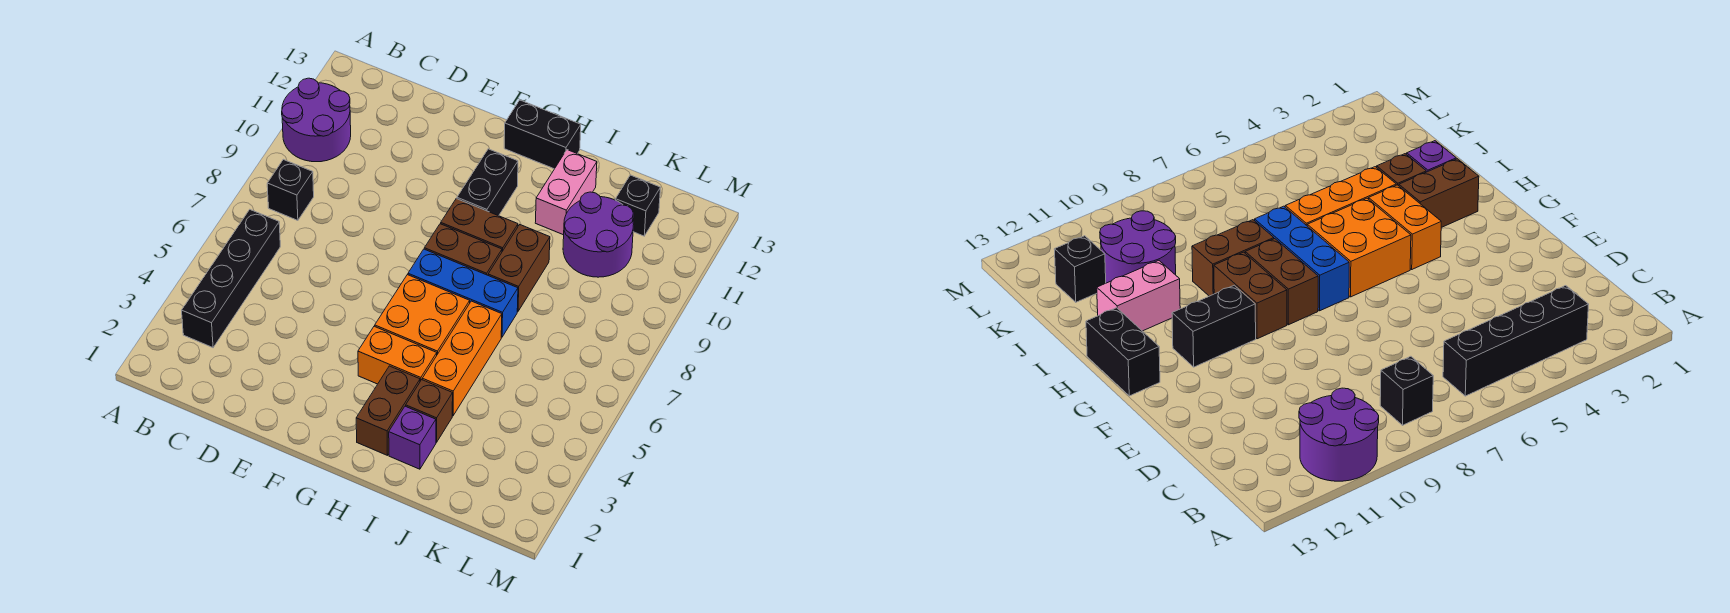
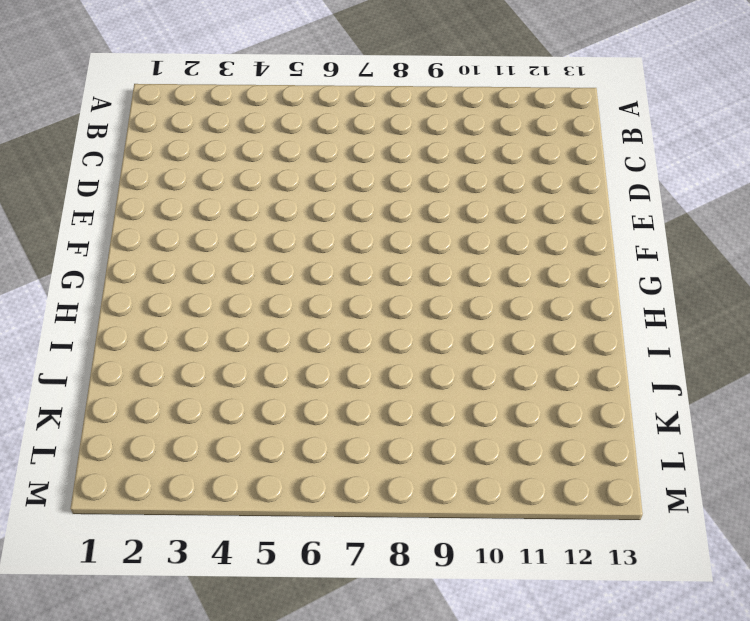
none -> purple round brick A10:B11 level 1
none -> black brick B3:B6 level 1
none -> black brick B8 level 1

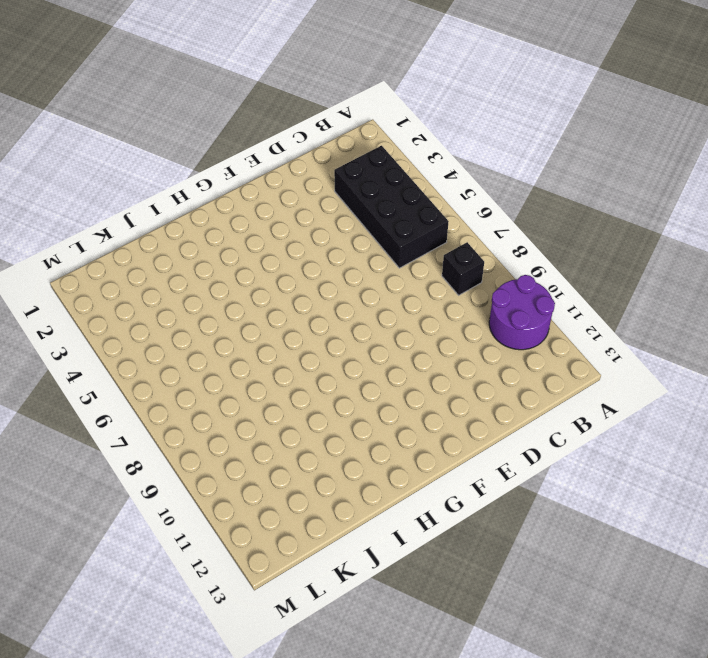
black brick B3:C6 level 1 -> black brick B3:B6 level 1
none -> orange brick G4:H4 level 1
none -> orange brick G5:H6 level 1
none -> blue brick G7:I7 level 1

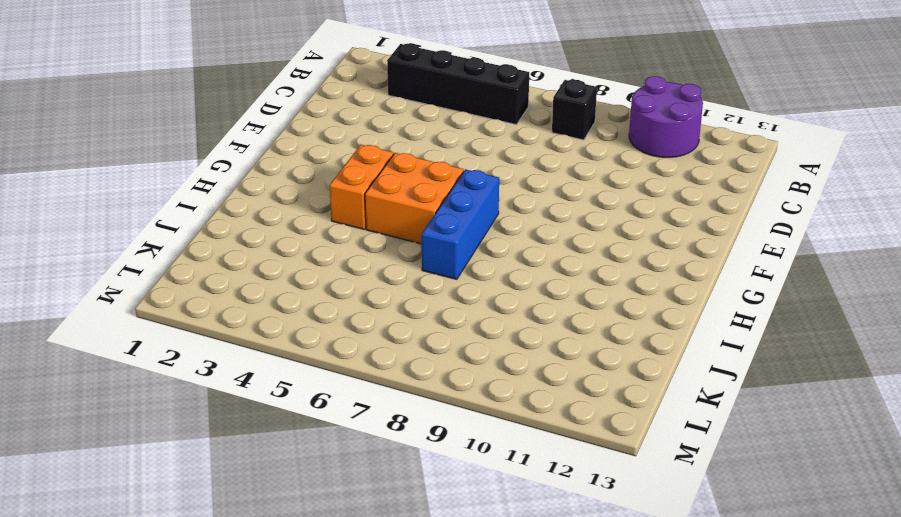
none -> brown brick G8:H8 level 1
none -> brown brick G9:H9 level 1
none -> black brick G10:G11 level 1

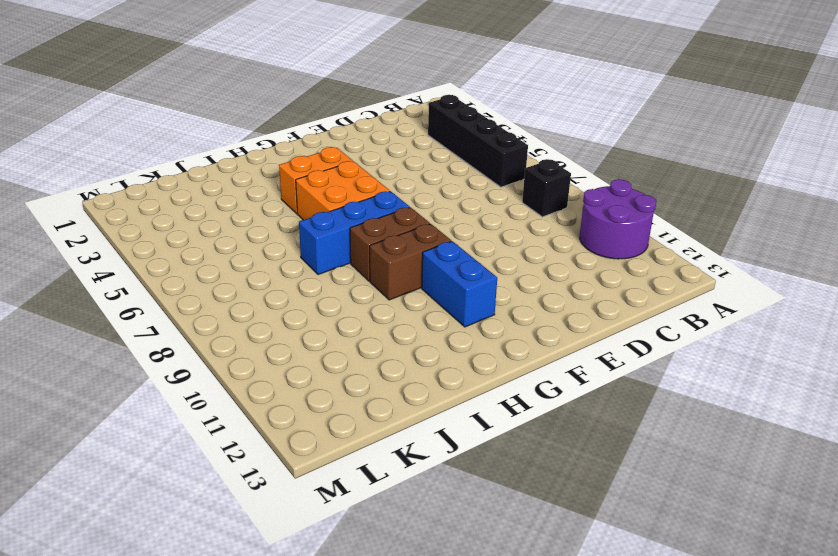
blue brick G10:G11 level 1 -> black brick G10:G11 level 1
none -> black brick G13:H13 level 1
none -> brown brick H2:H3 level 1
none -> purple brick I2 level 1

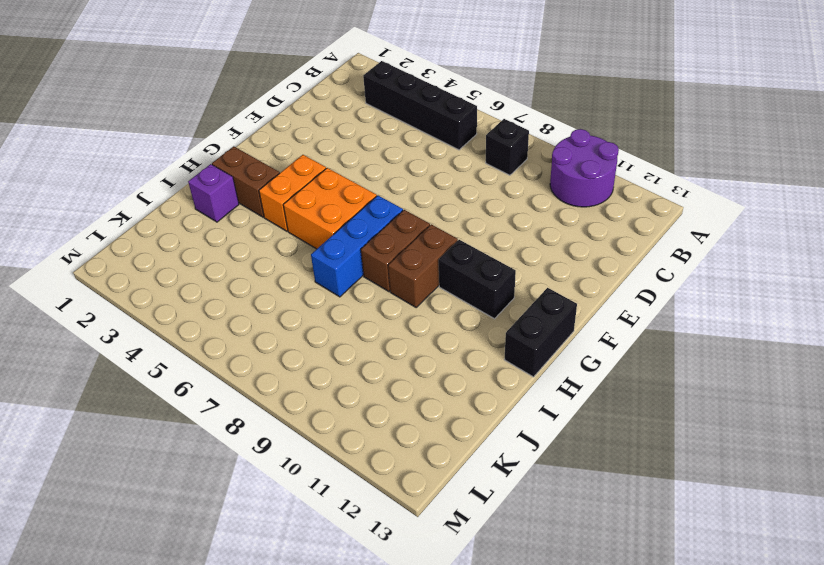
none -> brown brick I3 level 1
none -> orange brick I4:I6 level 1
none -> brown brick I8:I9 level 1

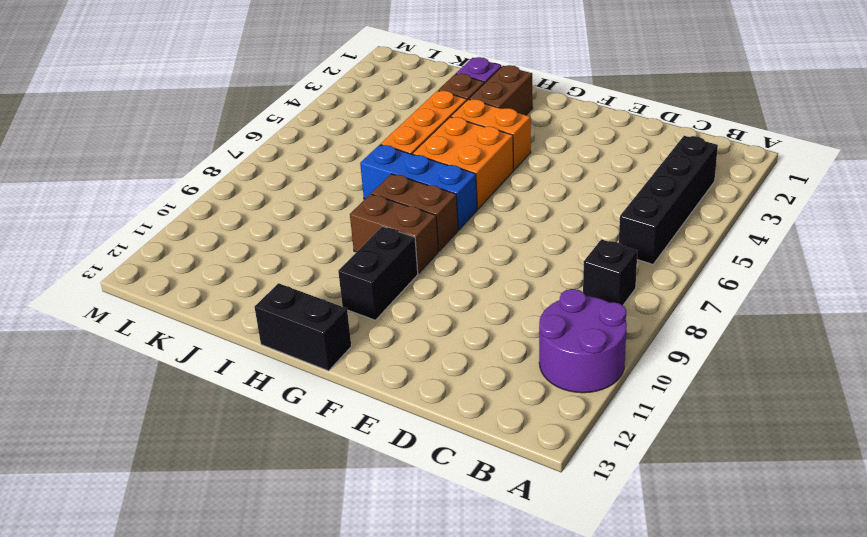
none -> brown brick I8:I9 level 1
none -> pink brick I11:I12 level 1
none -> purple round brick J10:K11 level 1

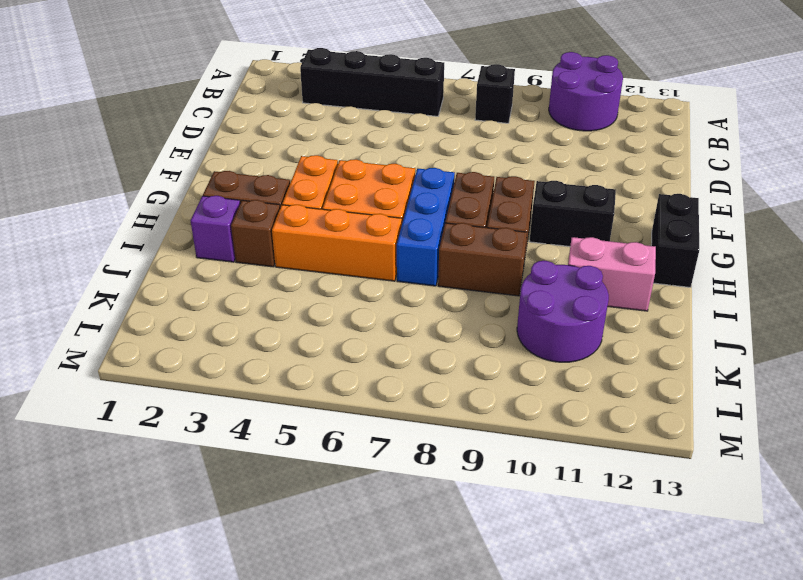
none -> black brick K12 level 1

